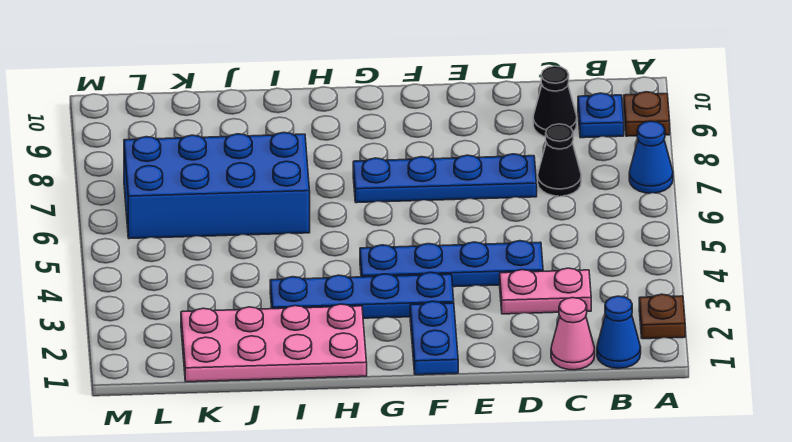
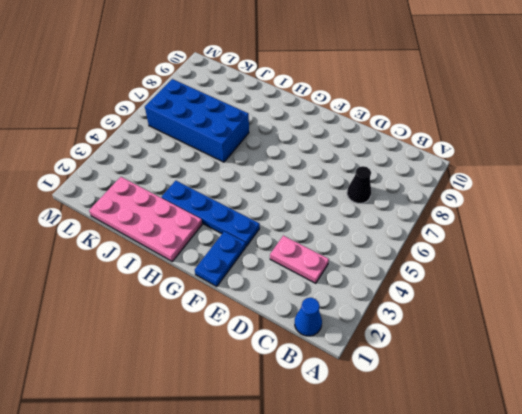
none -> brown plate A2 level 1
none -> blue cone A7 level 1
none -> brown plate A9 level 1

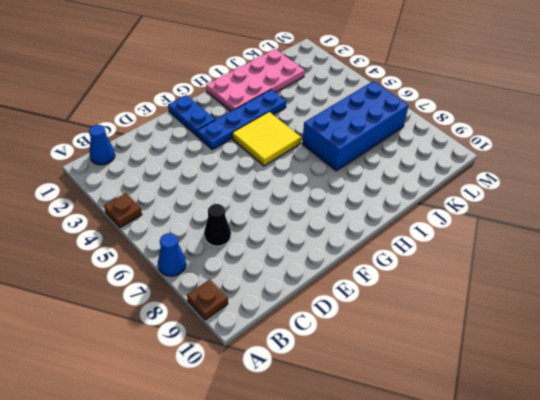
brown plate A4 level 1 -> brown plate A2 level 1
yellow tile G4:H5 level 1 -> blue plate D4:G4 level 1
none -> blue plate B9 level 1
none -> pink cone C1 level 1
none -> pink plate C3:D3 level 1

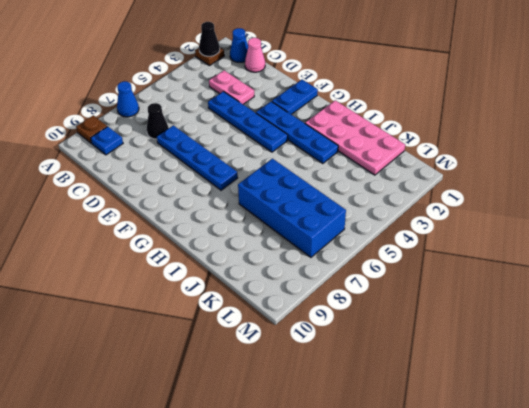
black cone A2 level 2 -> black cone C9 level 1

